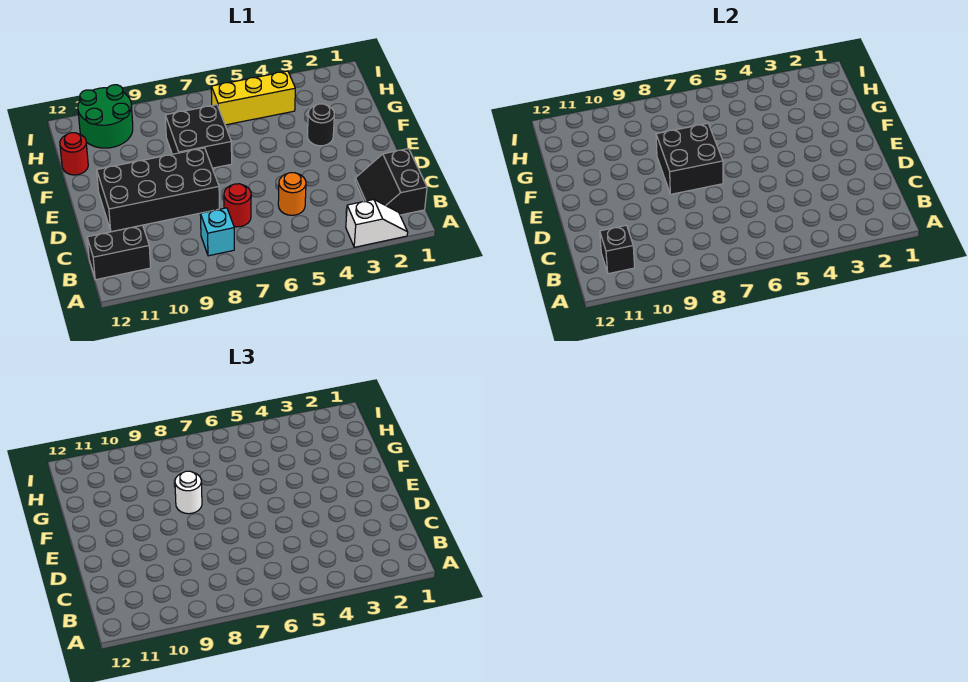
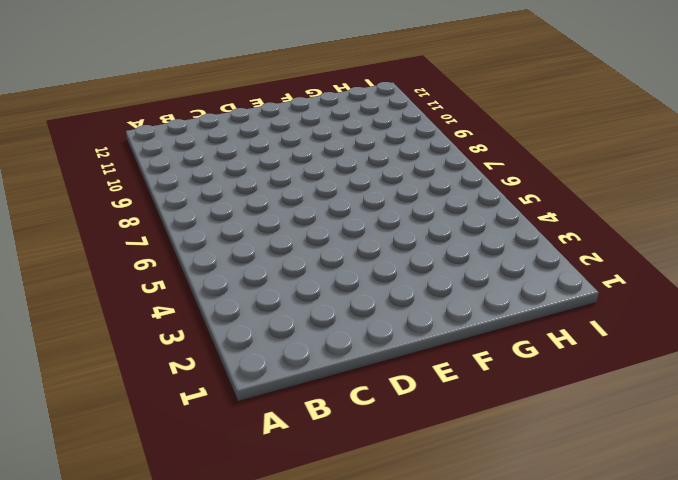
none -> white slope A2:A3 level 1 top 3
none -> black slope B1:C2 level 1 top 1
none -> cyan brick B8 level 1

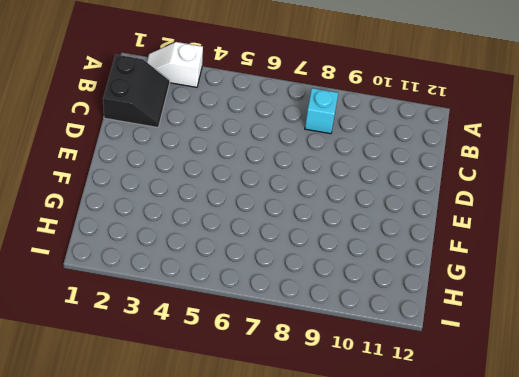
none -> black brick B11:B12 level 1
none -> orange round brick C5 level 1
none -> red round brick C7 level 1

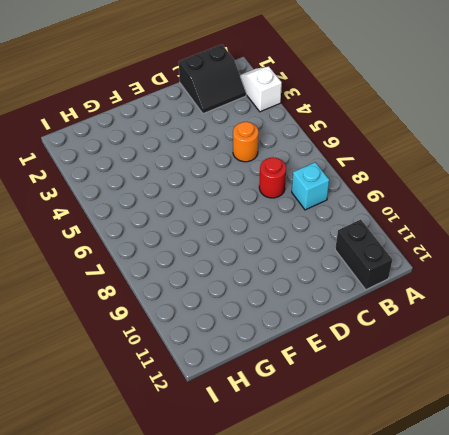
none -> black brick D8:E11 level 1
none -> black round brick F3 level 1
none -> black brick F7:G8 level 1

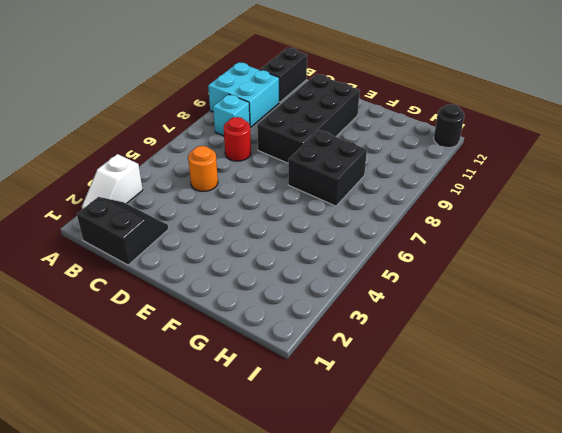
cyan brick A9:B10 level 1 -> none
black round brick I12 level 1 -> black round brick F3 level 1
none -> red round brick G12 level 1
none -> yellow brick H4:H6 level 1
none -> green round brick H10:I11 level 1

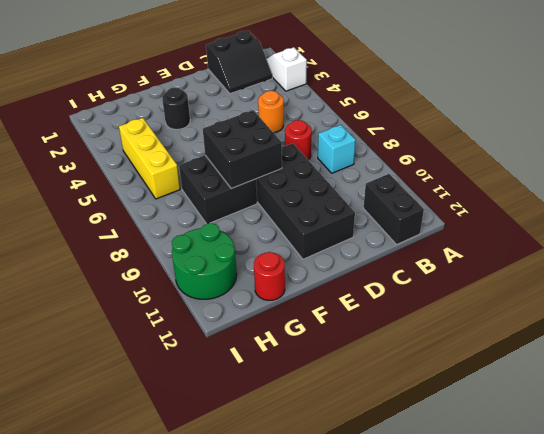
none -> black brick B11 level 2
none -> white round brick F8 level 3

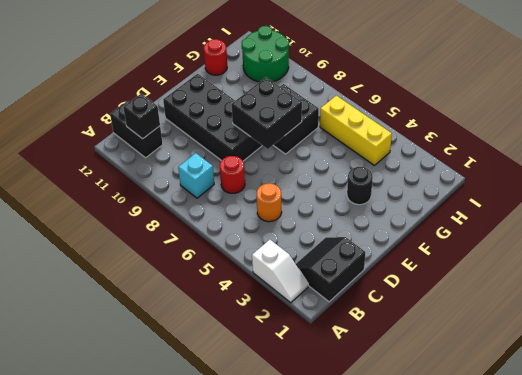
none -> white round brick F8 level 3

